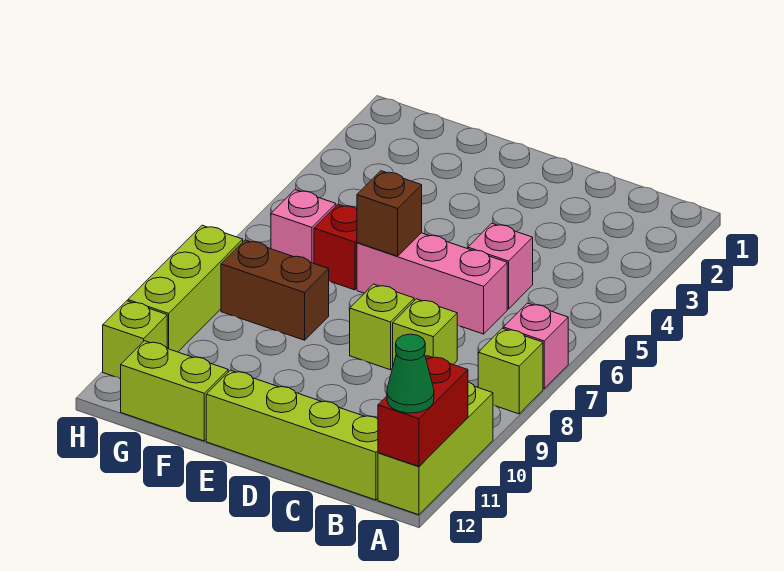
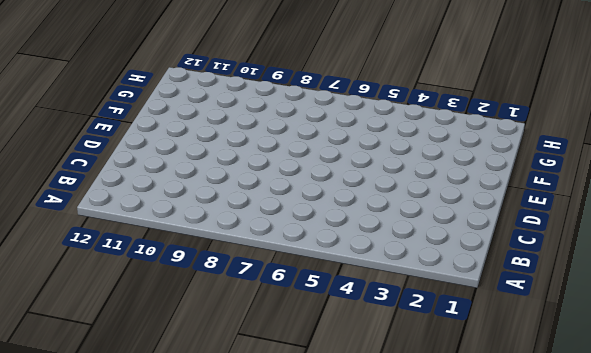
none -> pink brick A7 level 1
none -> lime brick A8 level 1
none -> lime brick A10:A12 level 1

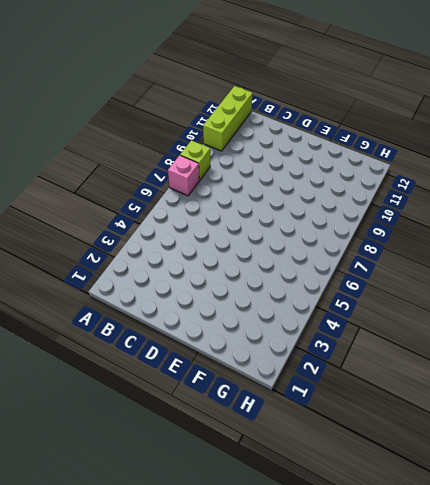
none -> lime brick B12:E12 level 1
none -> pink brick C5 level 1
none -> pink brick C6:E6 level 1

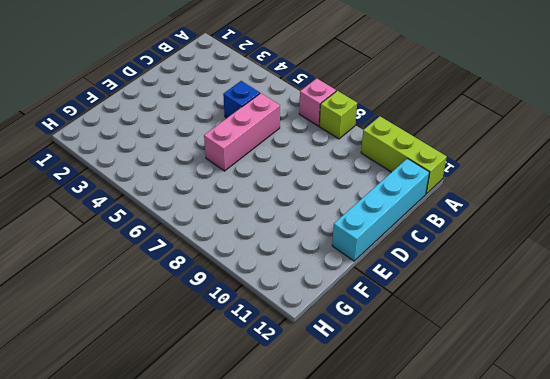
cyan brick B12:E12 level 1 -> lime brick B12:E12 level 1
blue brick C5 level 1 -> pink brick C5 level 1
none -> lime brick C8 level 1
none -> lime brick D8 level 1
none -> red brick F6 level 1

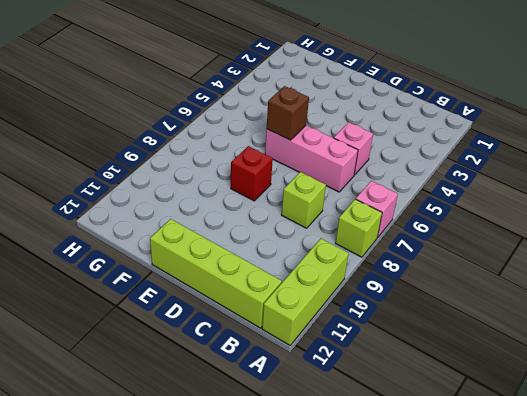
red brick E8 level 1 -> red brick F6 level 1
none -> lime brick D8 level 1
none -> brown brick F8:G8 level 1
none -> lime brick F12:G12 level 1

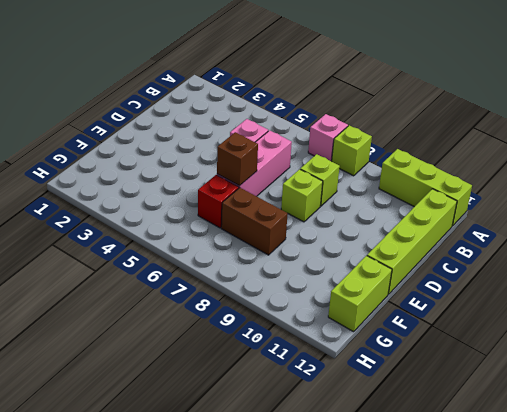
brown brick F7:F8 level 1 -> brown brick F8:G8 level 1
none -> pink brick G6 level 1
none -> lime brick H8:H10 level 1
none -> lime brick H11 level 1

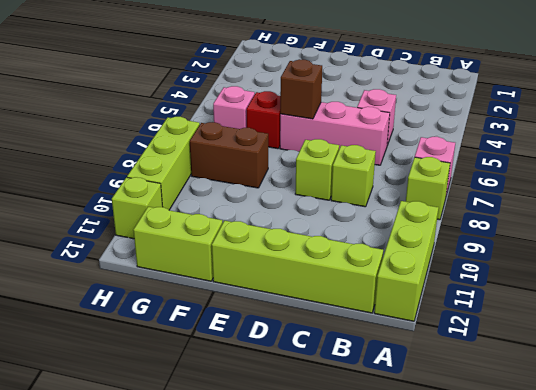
none -> red brick A11:A12 level 2
none -> green cone A12 level 3

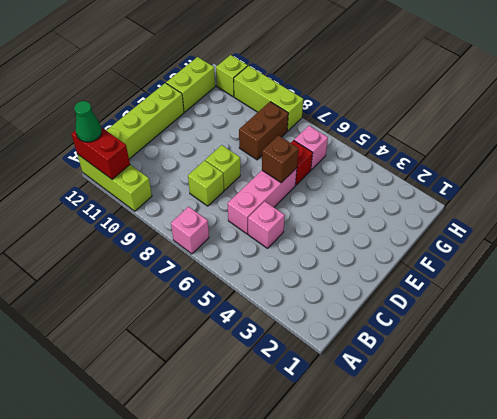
none -> lime brick A8 level 1

